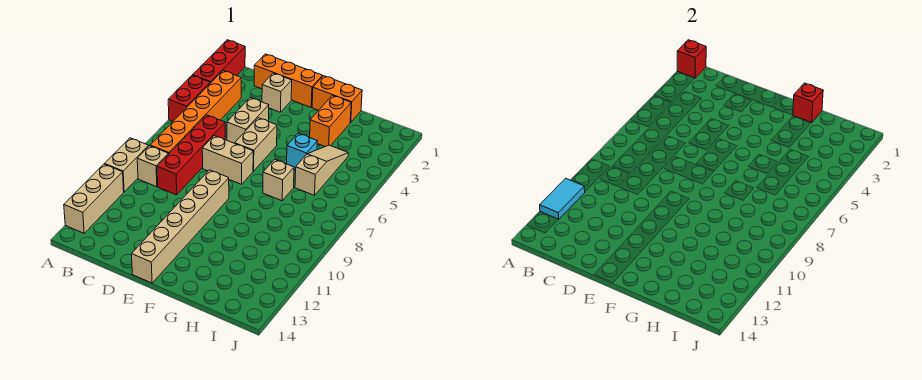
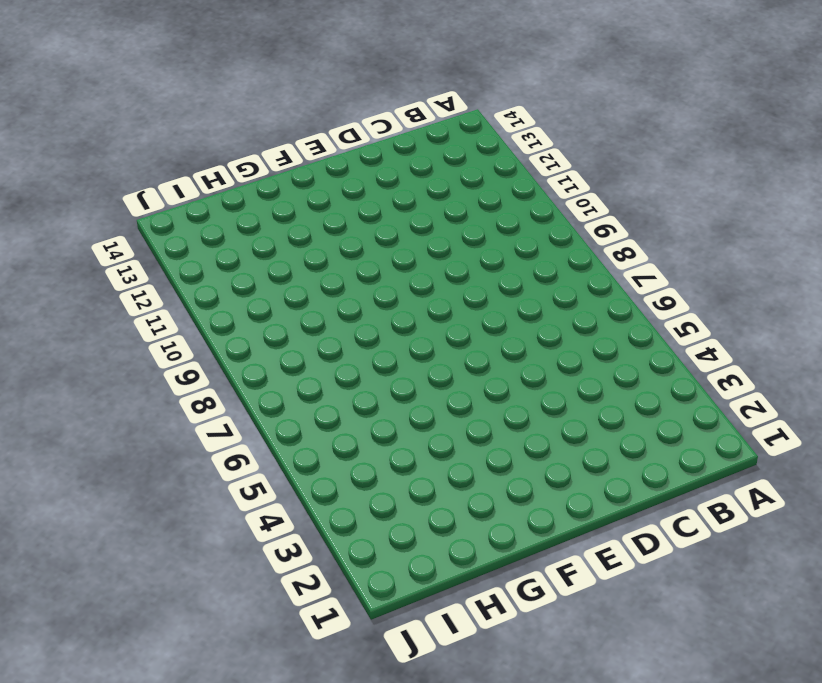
none -> red brick A1:A3 level 1
none -> red brick A4:A5 level 1
none -> tan brick A9:A10 level 1

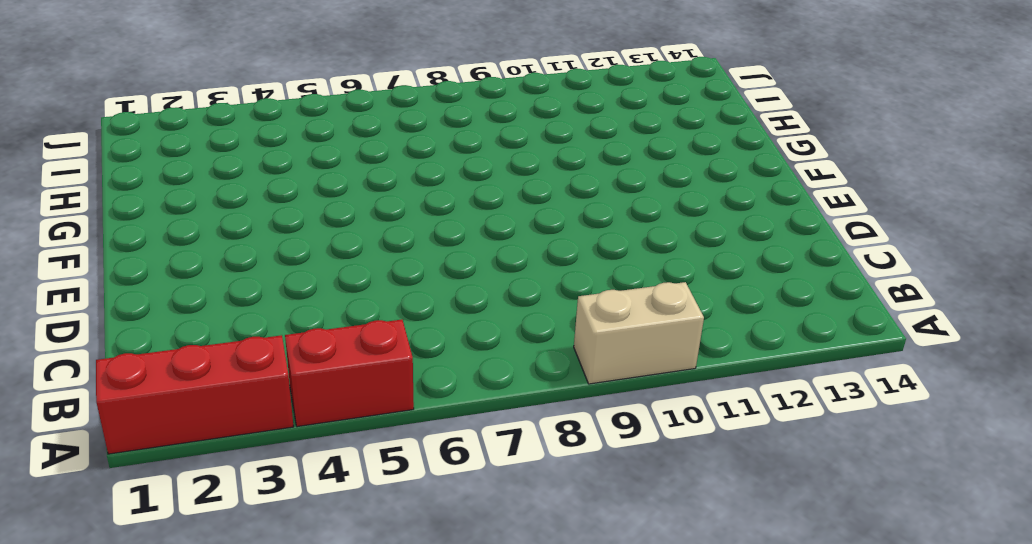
none -> tan brick A11:A13 level 1
none -> orange brick B3:B8 level 1
none -> tan brick B9 level 1

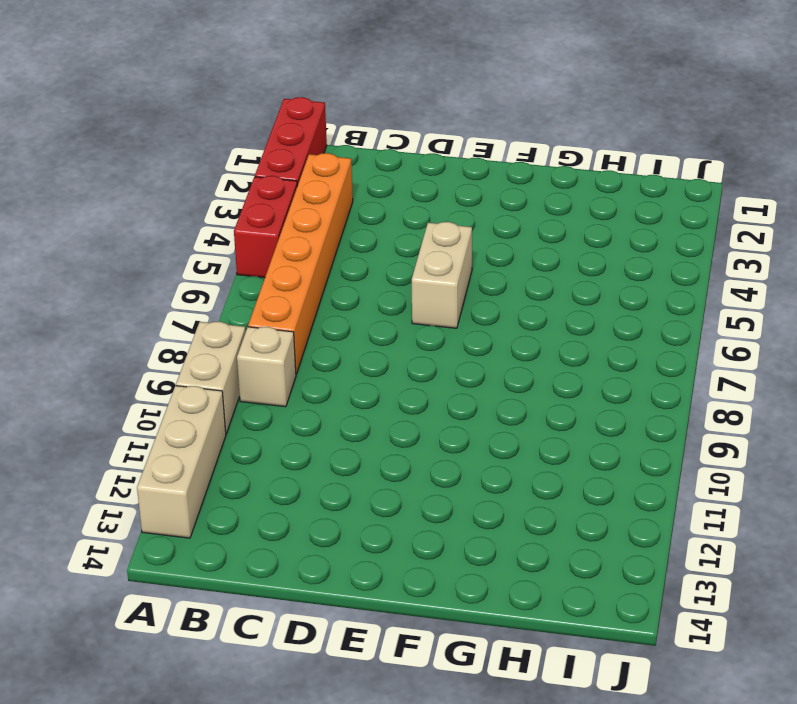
none -> orange brick C1:E1 level 1
none -> red brick C6:C9 level 1
none -> tan brick D2 level 1

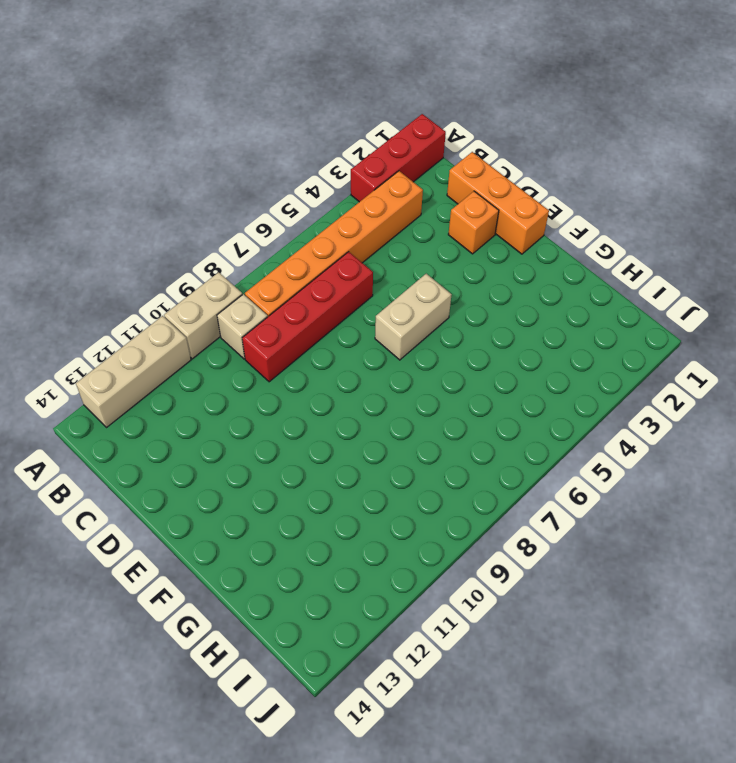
orange brick D2 level 1 -> tan brick D2 level 1
none -> red brick A4:A5 level 1
none -> tan brick D4:D5 level 1
none -> tan brick D7:E7 level 1

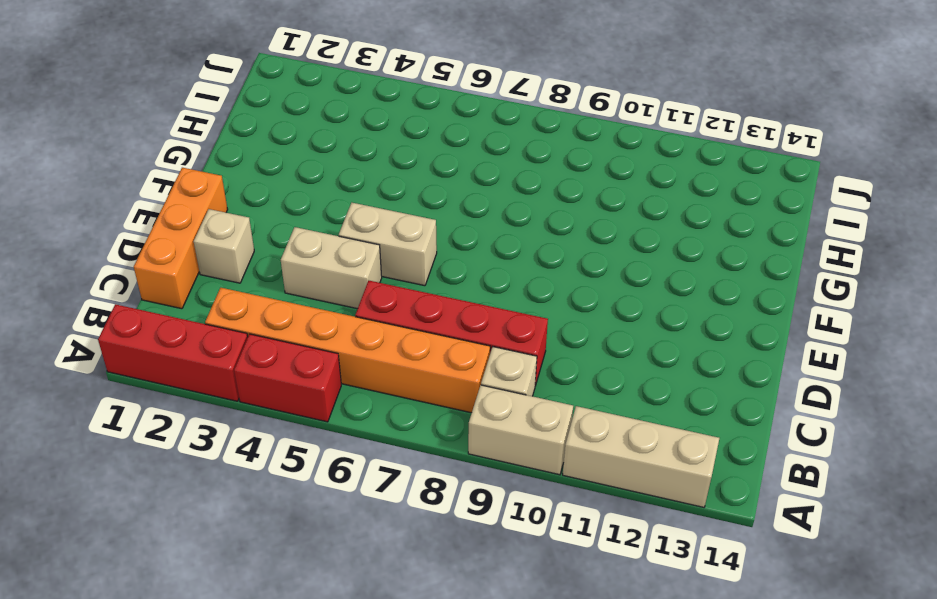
none -> tan brick D7:E7 level 1
none -> tan brick E9:E14 level 1
none -> orange brick F1:G1 level 1

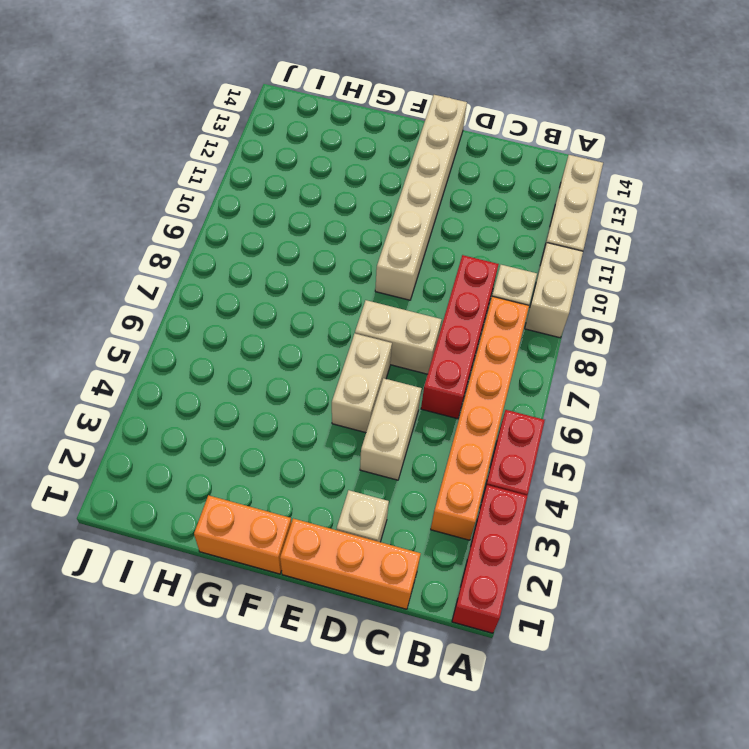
none -> orange brick G2:G3 level 1
none -> cyan brick G5 level 1
none -> tan brick G7 level 1

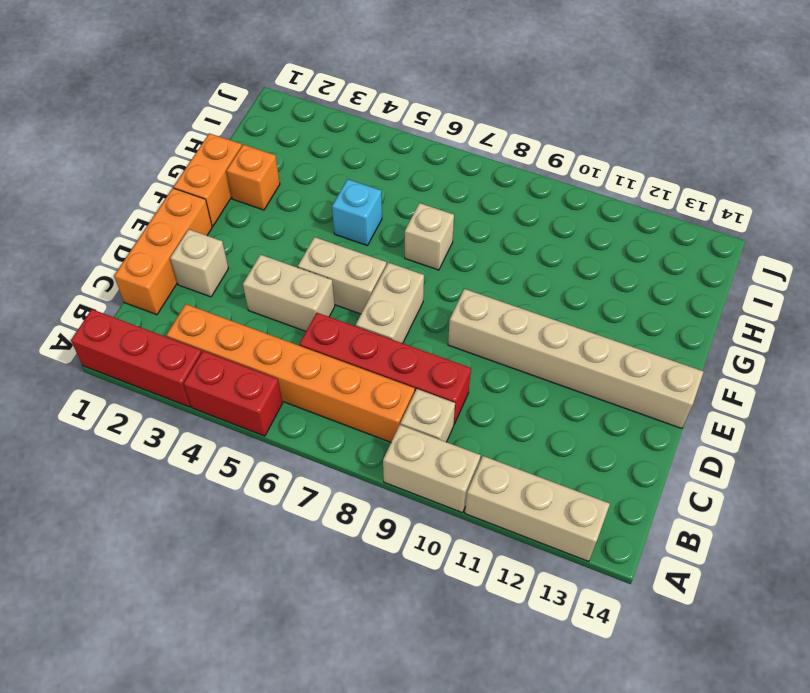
orange brick G2 level 1 -> orange brick G2:G3 level 1
none -> tan slope H4:H6 level 1 top 6
none -> red brick A1 level 2
none -> cyan tile A11:A12 level 2

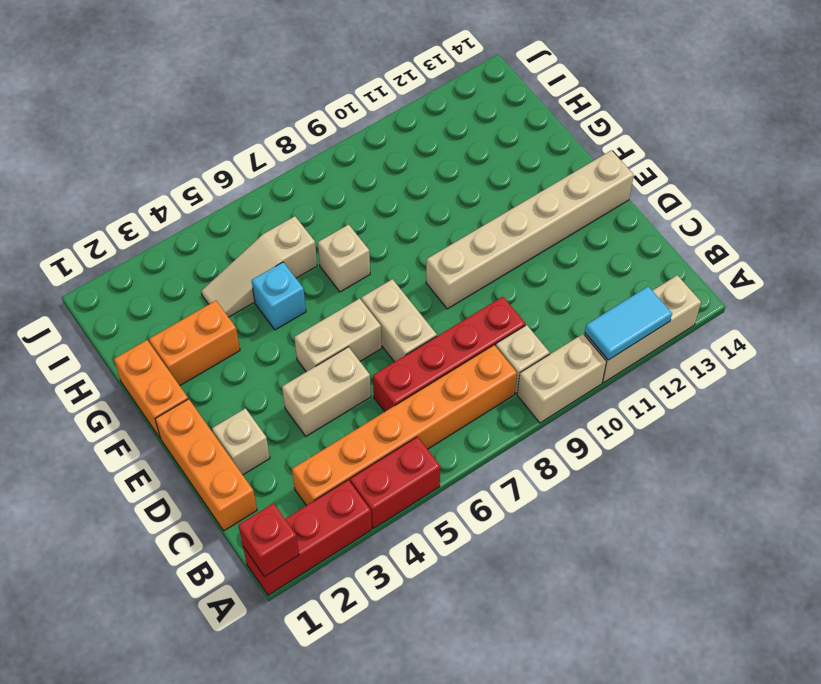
none -> red brick G1 level 2

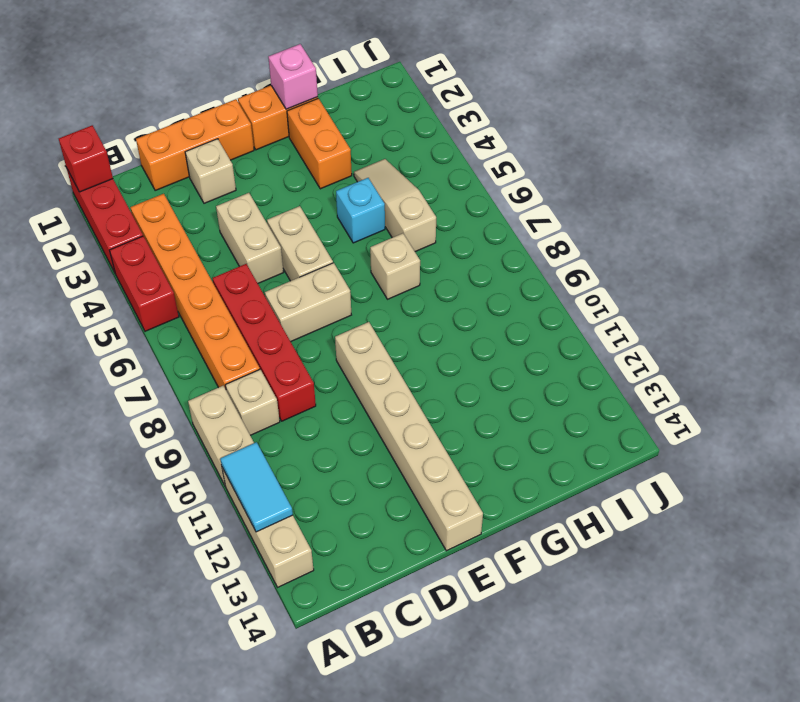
pink brick G1 level 2 -> red brick G1 level 2

